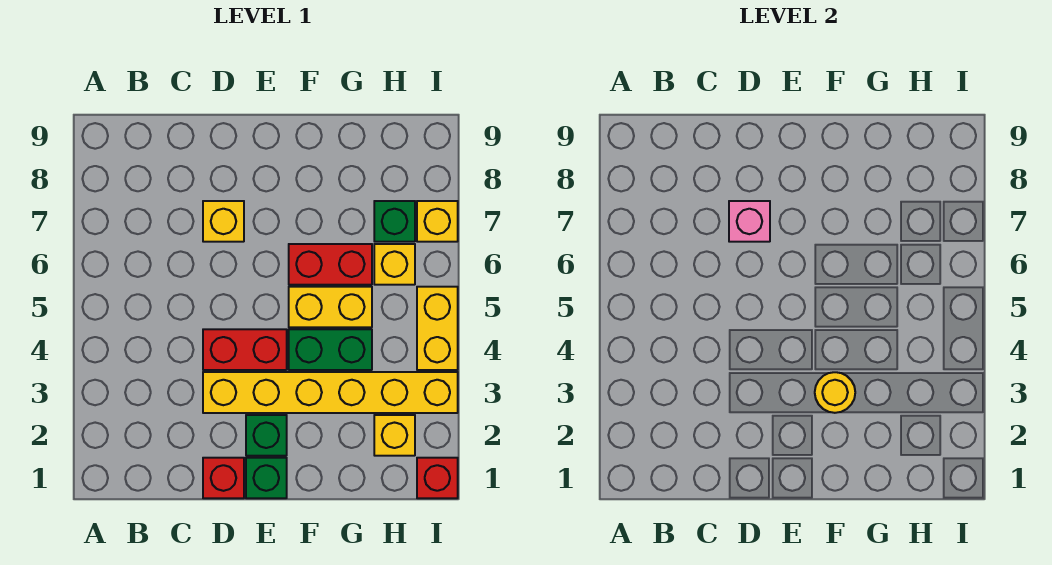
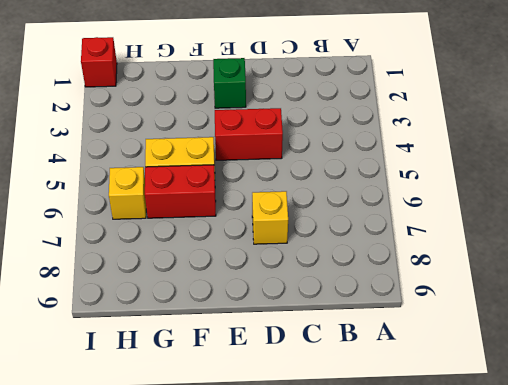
none -> red brick D1 level 1
none -> yellow brick D3:I3 level 1
none -> green brick E1 level 1

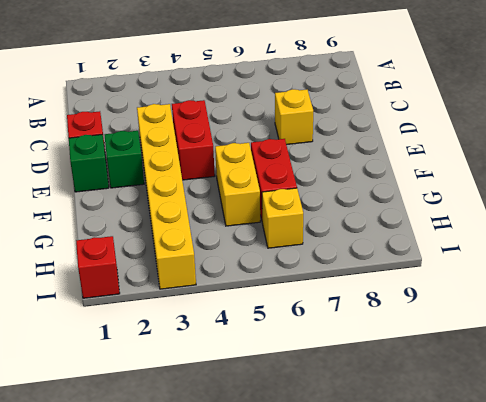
none -> green brick F4:G4 level 1
none -> yellow brick H2 level 1
none -> green brick H7 level 1

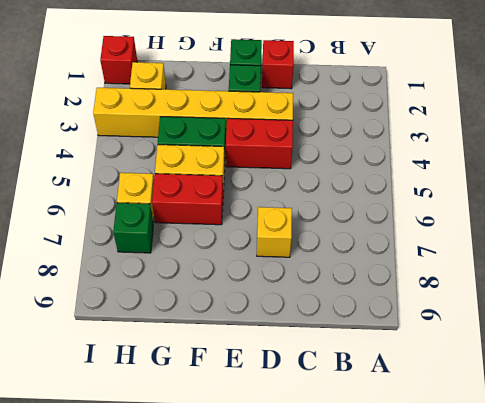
none -> yellow brick I4:I5 level 1
none -> yellow brick I7 level 1
none -> pink brick D7 level 2

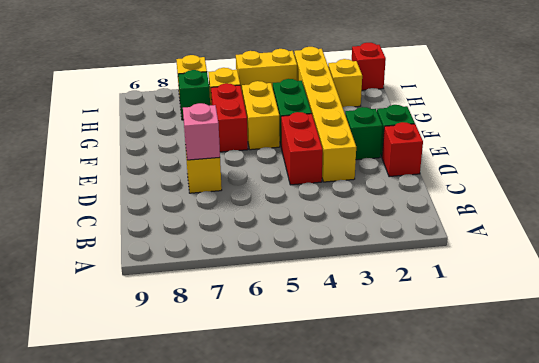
none -> yellow round brick F3 level 2

